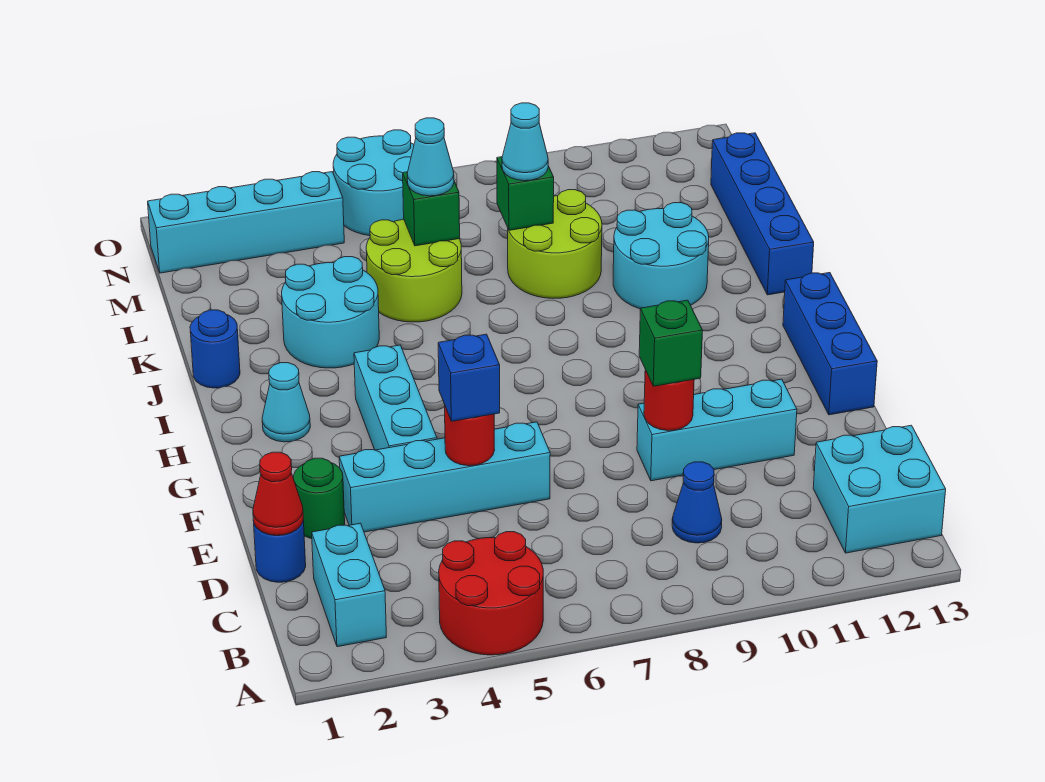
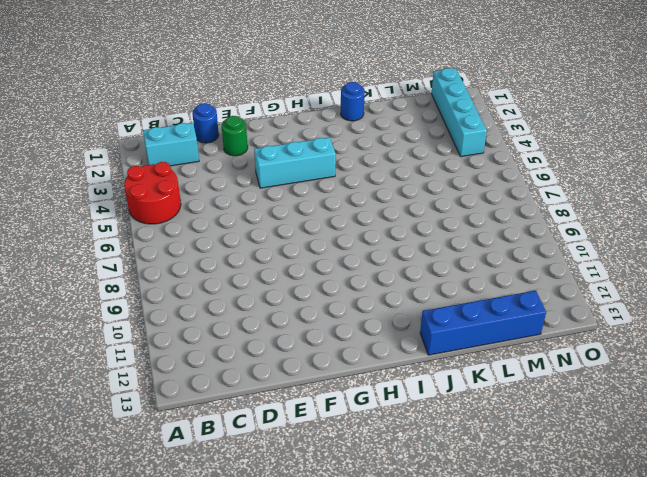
none -> cyan brick B12:C13 level 1
none -> blue cone C9 level 1
none -> cyan brick E3:E6 level 1

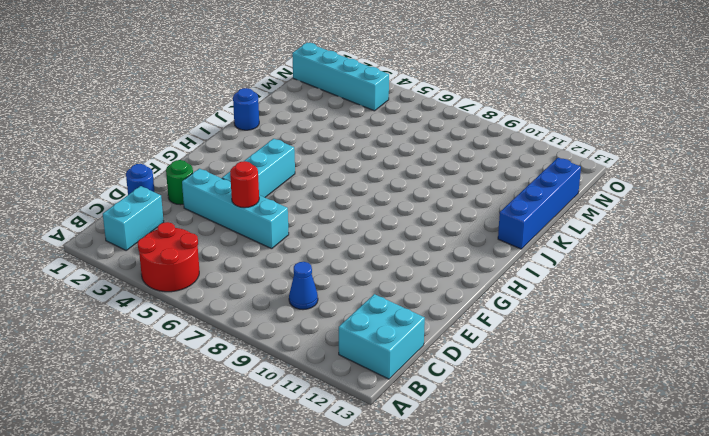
none -> cyan brick E9:E11 level 1
none -> blue brick F13:H13 level 1
none -> cyan cone H2 level 1

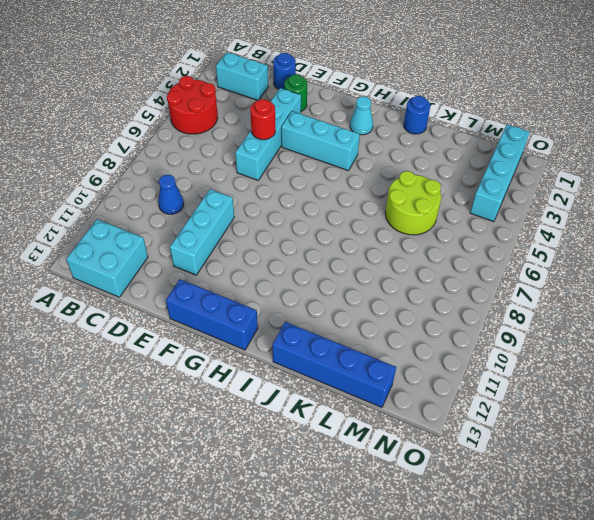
none -> cyan round brick J3:K4 level 1
none -> cyan round brick J10:K11 level 1
none -> lime round brick K8:L9 level 1

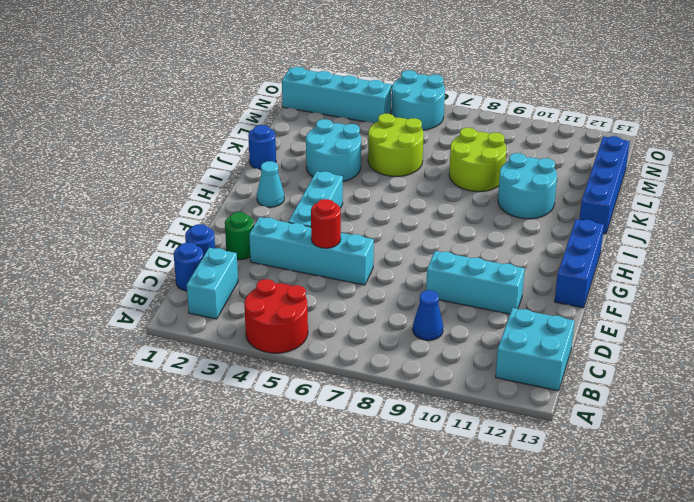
blue round brick C1 level 1 -> none
none -> red cone D1 level 2
none -> red round brick E9 level 2
none -> green brick L6 level 2

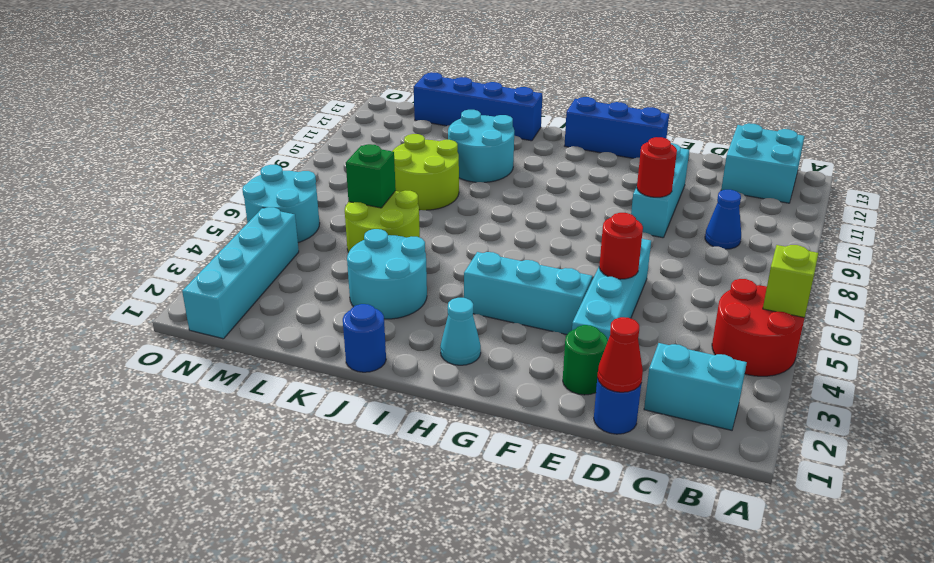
lime brick A5 level 2 -> none
none -> green brick L8 level 2
none -> blue brick E5 level 3
none -> green brick E9 level 3

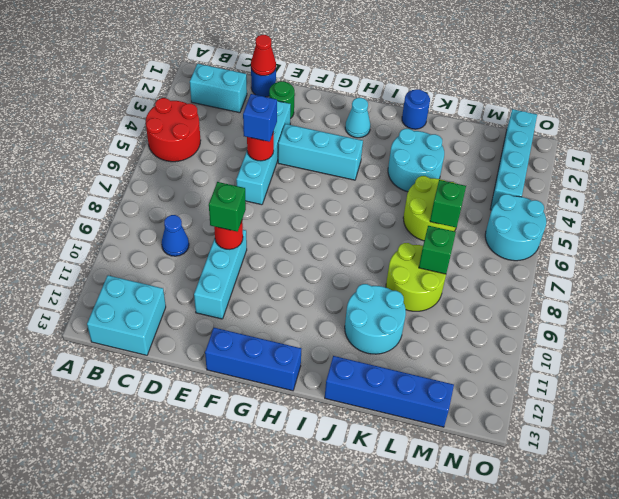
none -> cyan cone L6 level 3
none -> cyan cone L8 level 3

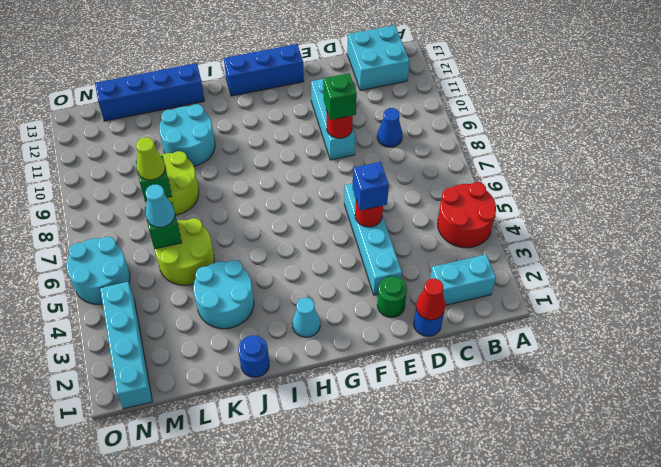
lime cone L8 level 3 -> cyan cone L8 level 3
none -> cyan brick F4:H4 level 1

